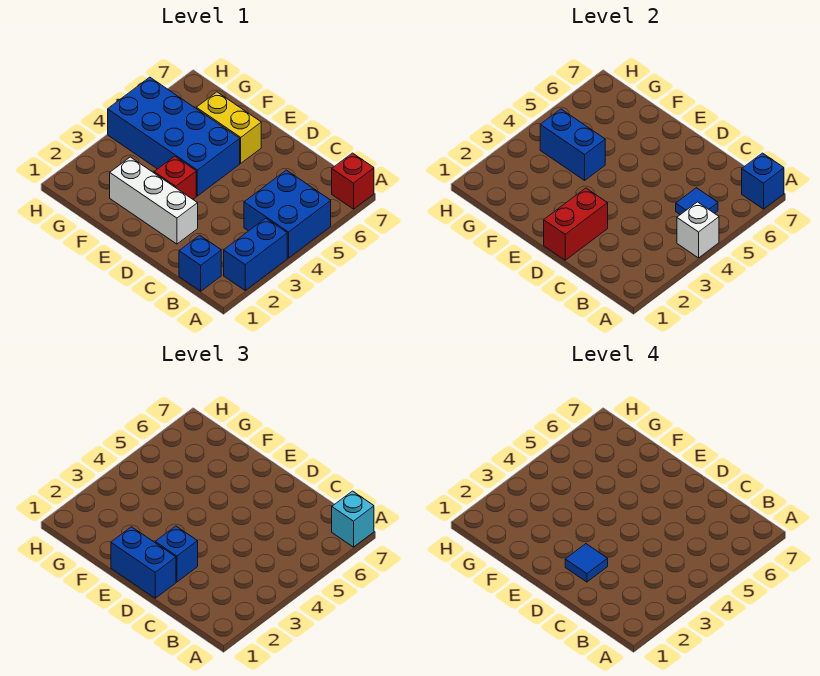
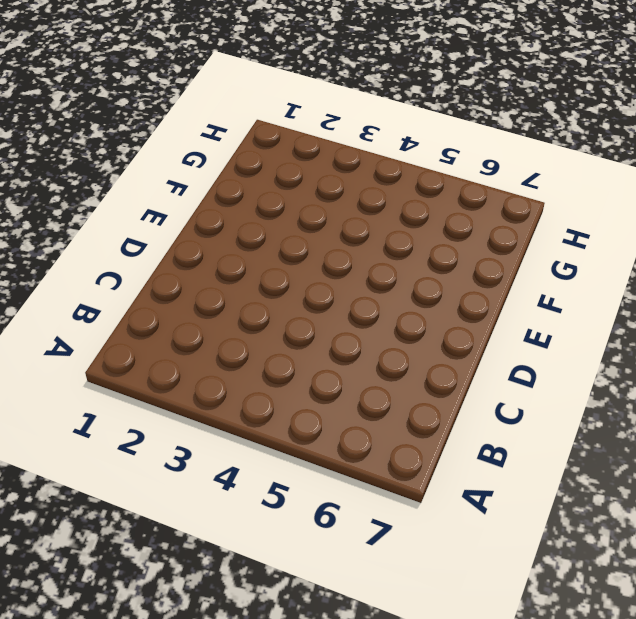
none -> blue brick A2:A3 level 1
none -> blue brick A4:B5 level 1
none -> red brick A7 level 1

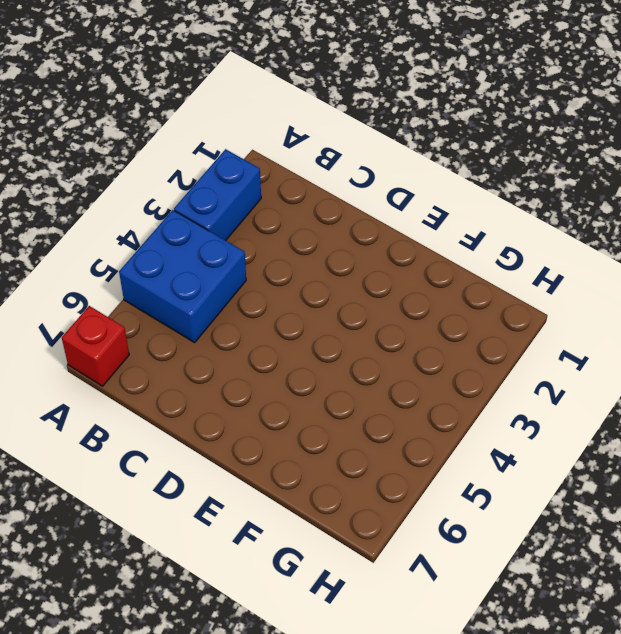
none -> blue brick B1 level 1
none -> white brick D2:F2 level 1
none -> red brick E3 level 1

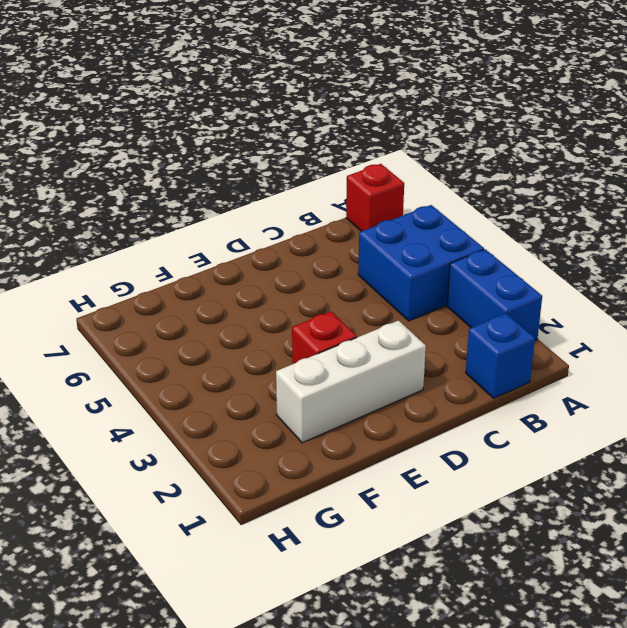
none -> blue brick E4:H5 level 1
none -> yellow brick E6:F6 level 1
none -> white brick A4 level 2

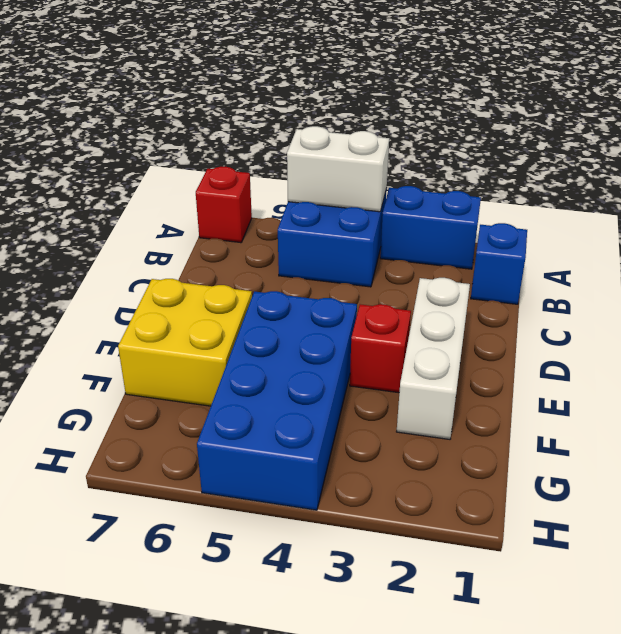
white brick A4:A5 level 2 -> white brick A4 level 2
yellow brick E6:F7 level 1 -> yellow brick E6:F6 level 1
none -> blue brick A7 level 2
none -> blue tile B5 level 2
none -> red brick D1:D2 level 2

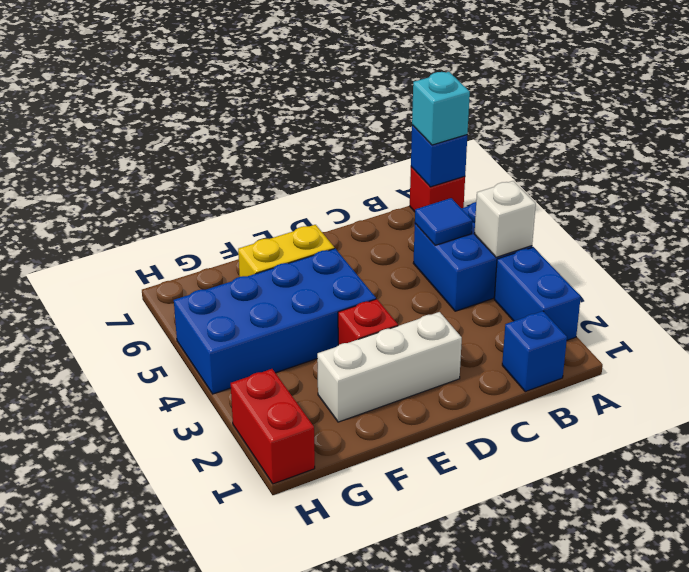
red brick H1:H2 level 1 -> red brick D1:D2 level 2
none -> blue brick F4:G4 level 2
none -> blue brick D1:E1 level 3
none -> blue brick D2 level 3

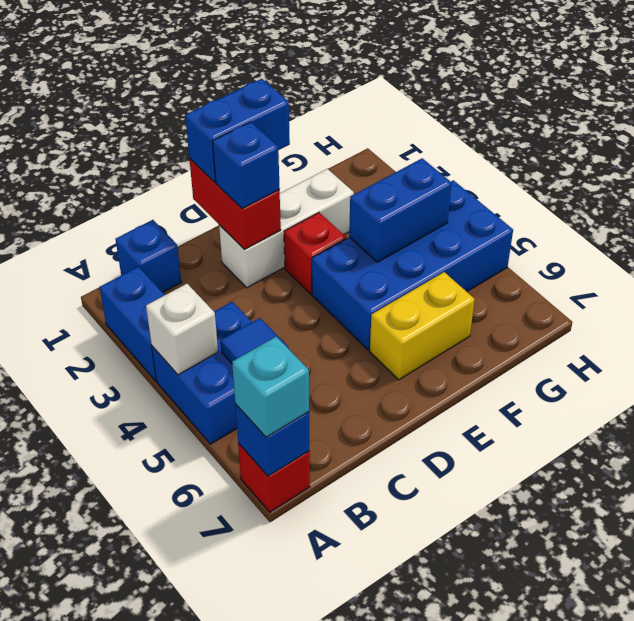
none -> blue tile D2 level 4

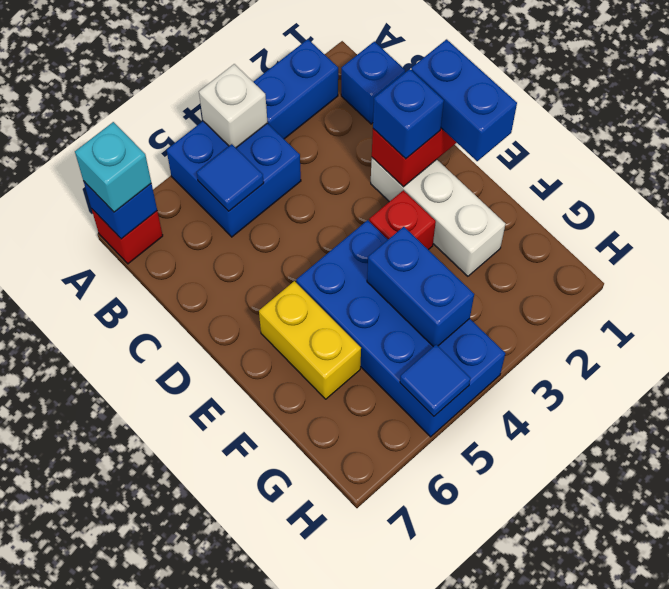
blue tile H5 level 2 -> blue tile D2 level 4

